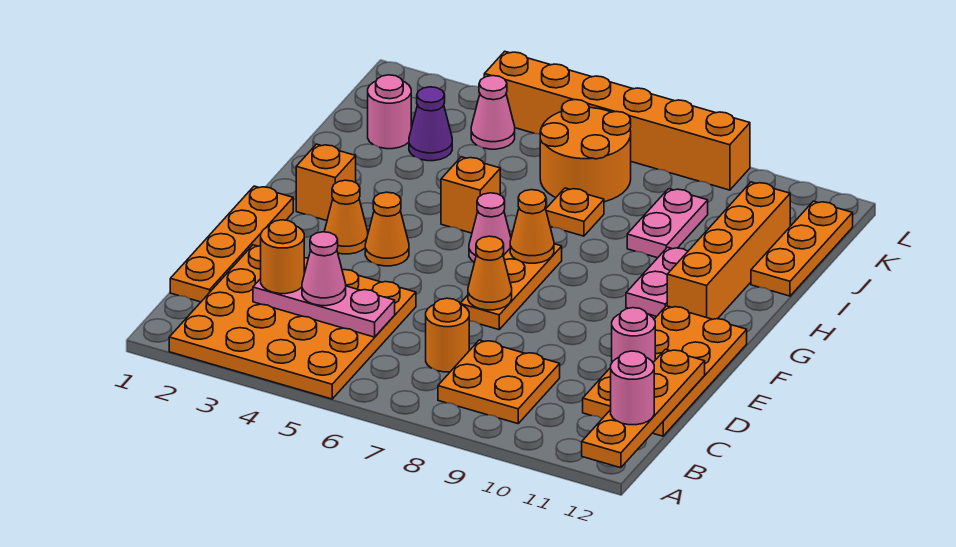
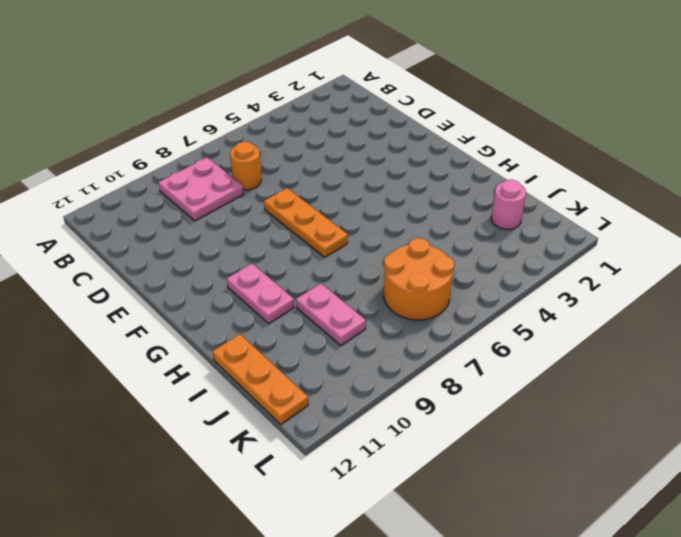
pink plate B8:C9 level 1 -> orange plate B8:C9 level 1
none -> orange plate A2:D5 level 1
none -> orange plate C1:F1 level 1
none -> orange plate C11:F12 level 1

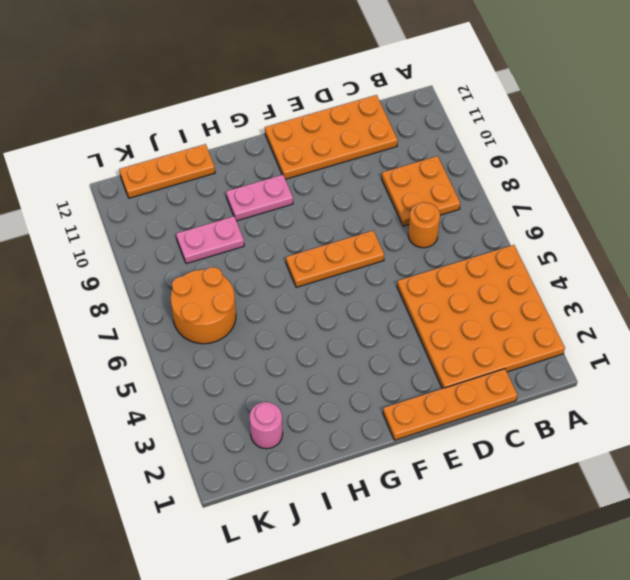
none -> orange cone F3 level 1
none -> orange cone F4 level 1
none -> orange brick G2 level 1

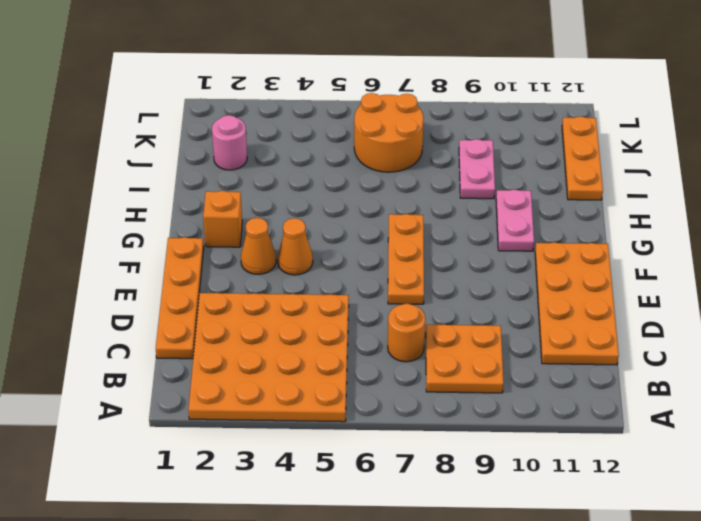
none -> pink cone G6 level 1
none -> orange brick G11:J11 level 1
none -> orange brick H5 level 1

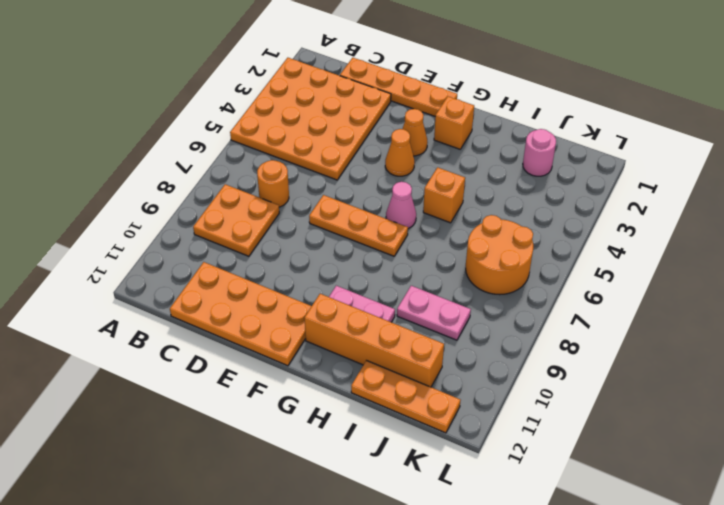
none -> orange plate I7 level 1
none -> purple cone J3 level 1
none -> pink cone K4 level 1

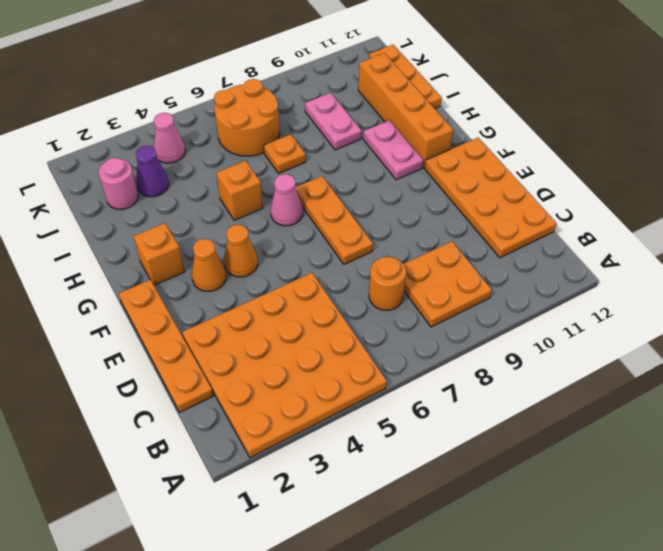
none -> orange brick L4:L9 level 1
none -> orange plate A12:D12 level 2
none -> pink plate C3:C5 level 2

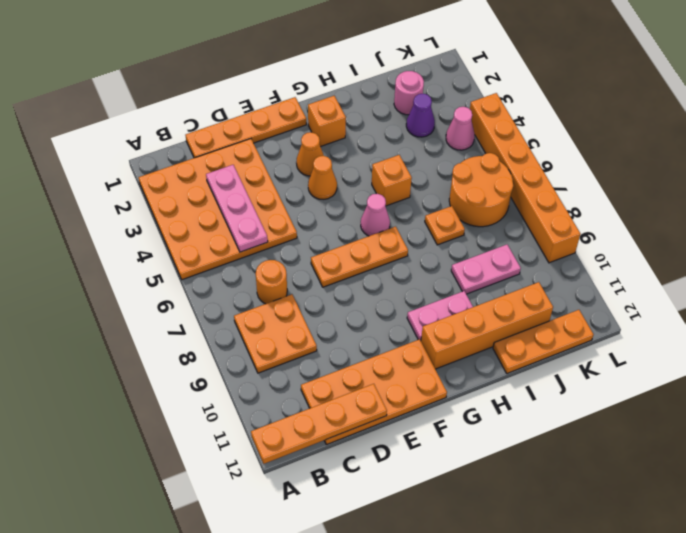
none -> pink round brick D11 level 2
none -> orange cone E7 level 2
none -> orange cone G7 level 2

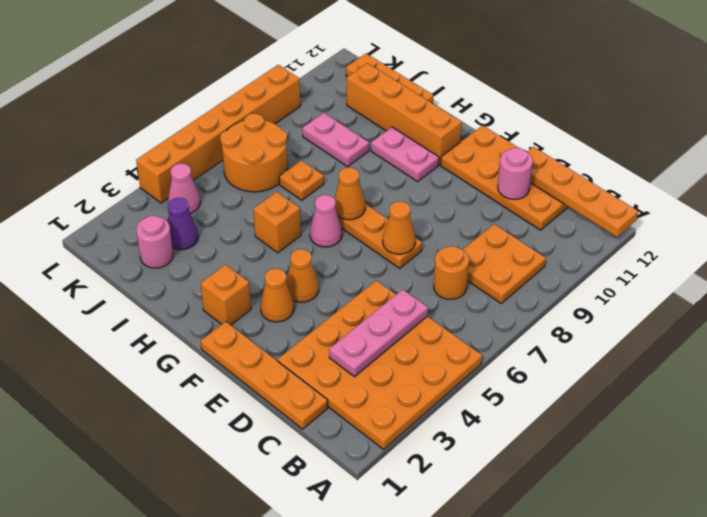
none -> pink round brick B12 level 3
none -> orange round brick C3 level 3
none -> pink cone C4 level 3

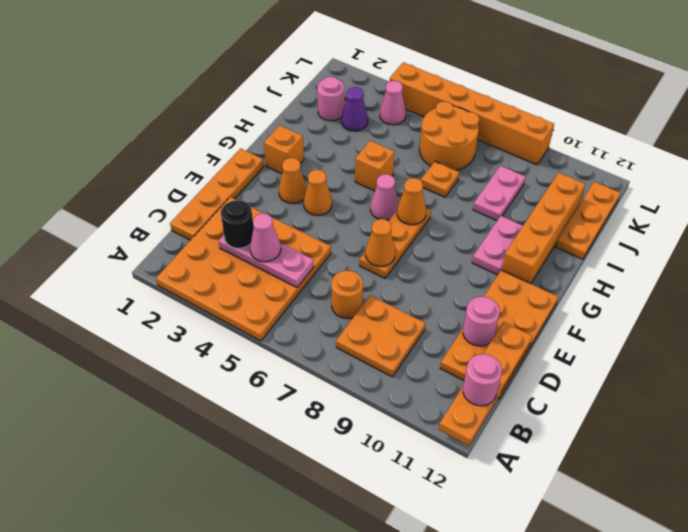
black round brick C3 level 3 -> orange round brick C3 level 3

